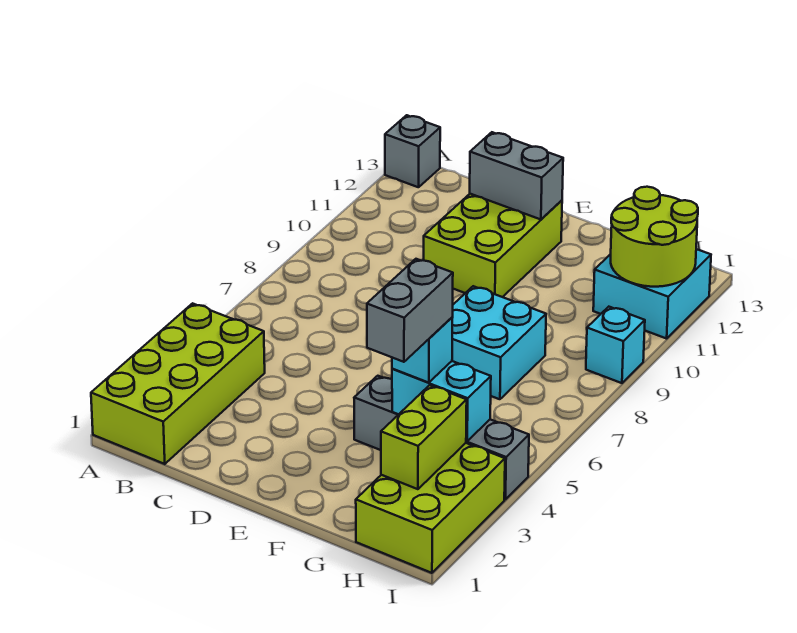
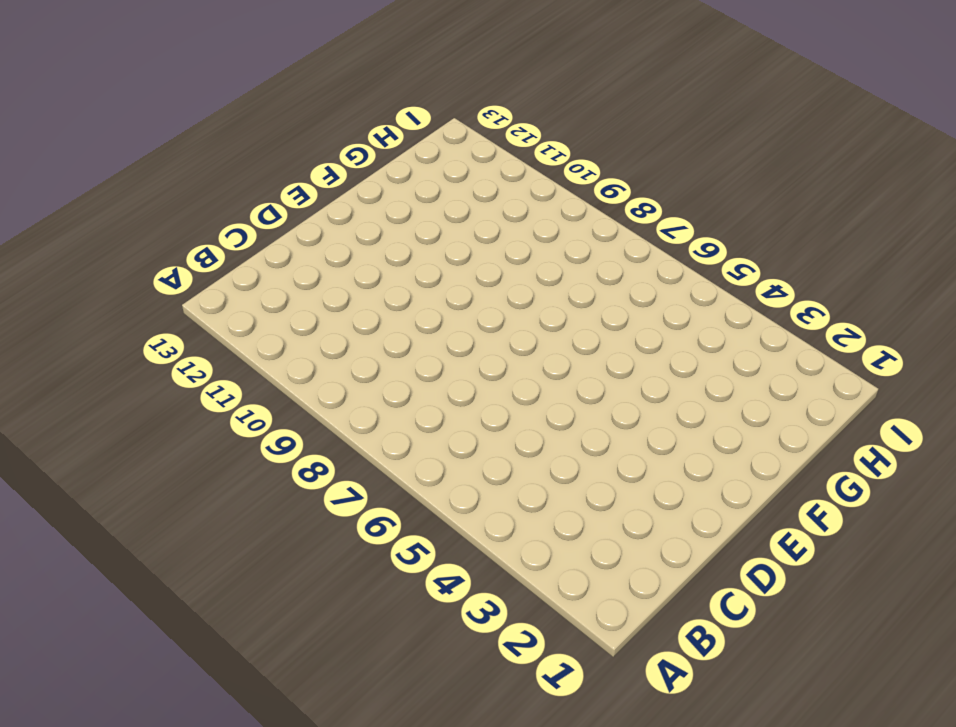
none -> lime brick A1:B4 level 1
none -> grey brick A13 level 1
none -> lime brick D10:E12 level 1

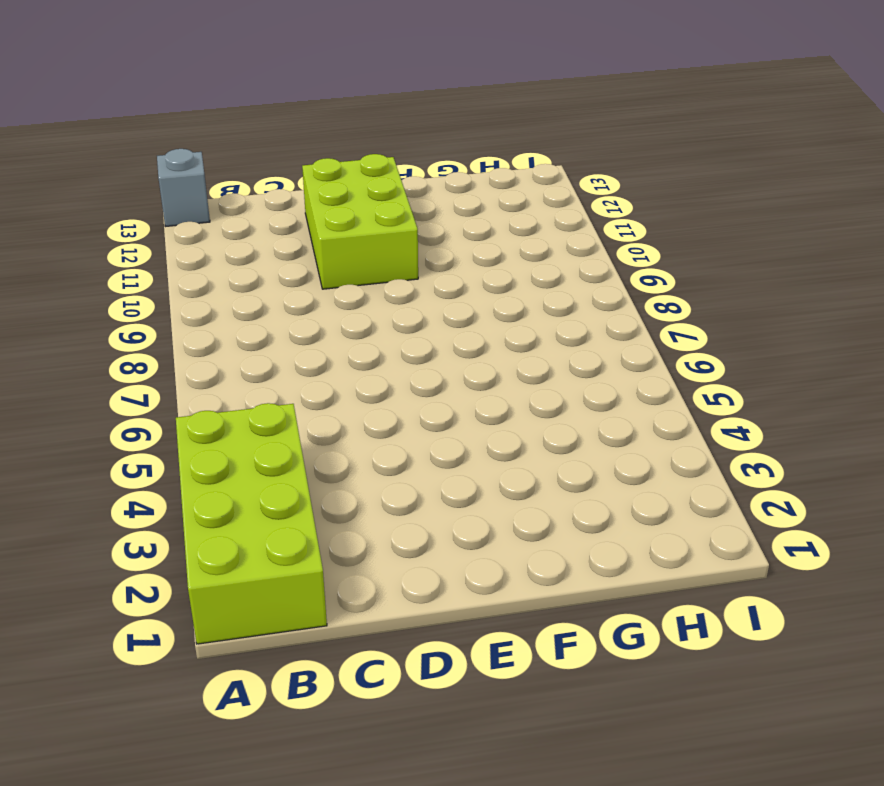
none -> grey brick F4:I4 level 1
none -> cyan brick F7:G8 level 1
none -> lime brick H1:I3 level 1

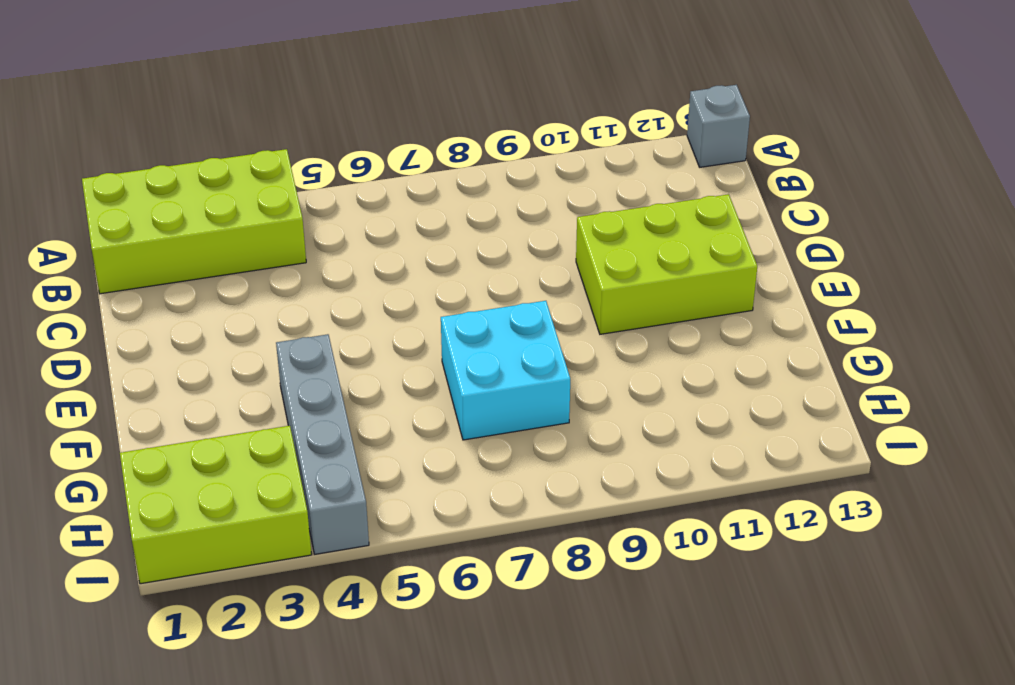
none -> cyan brick H11:I12 level 1
none -> cyan brick I9 level 1
none -> grey brick D12:E12 level 2

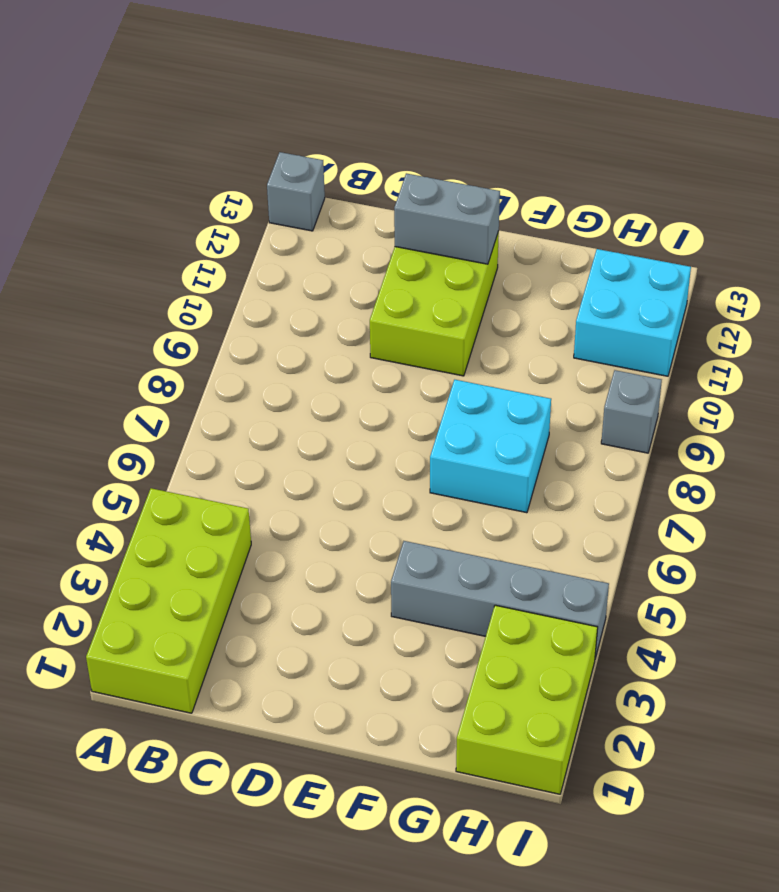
grey brick I9 level 1 -> cyan brick I9 level 1
none -> cyan brick G4:H4 level 2
none -> lime brick H2:H3 level 2
none -> lime round brick H11:I12 level 2

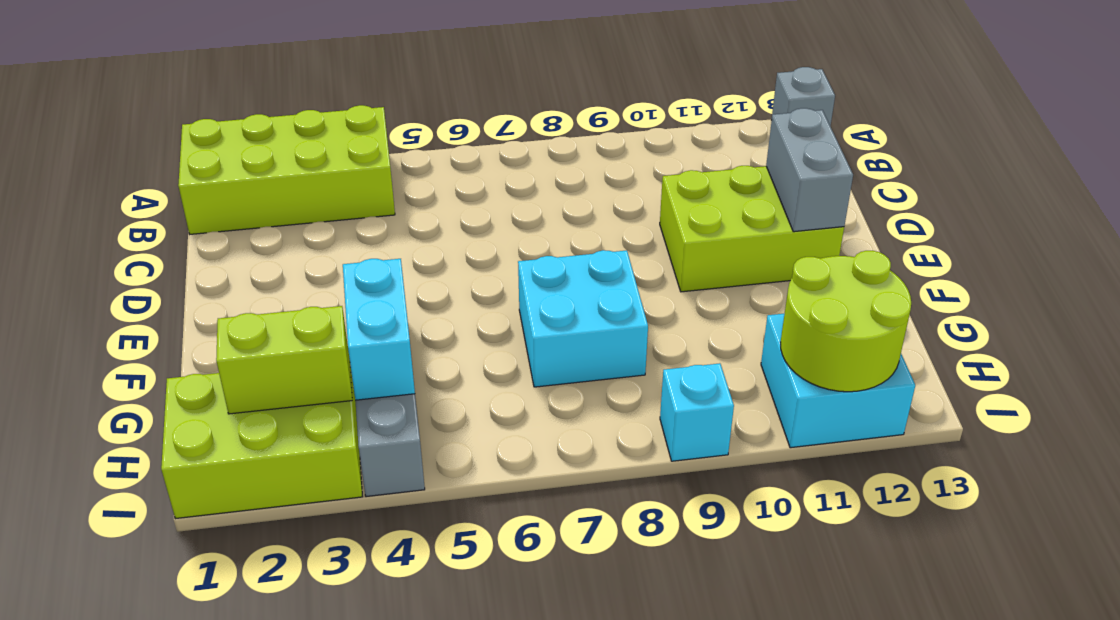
none -> cyan brick G4 level 3
none -> grey brick G3:G4 level 4

